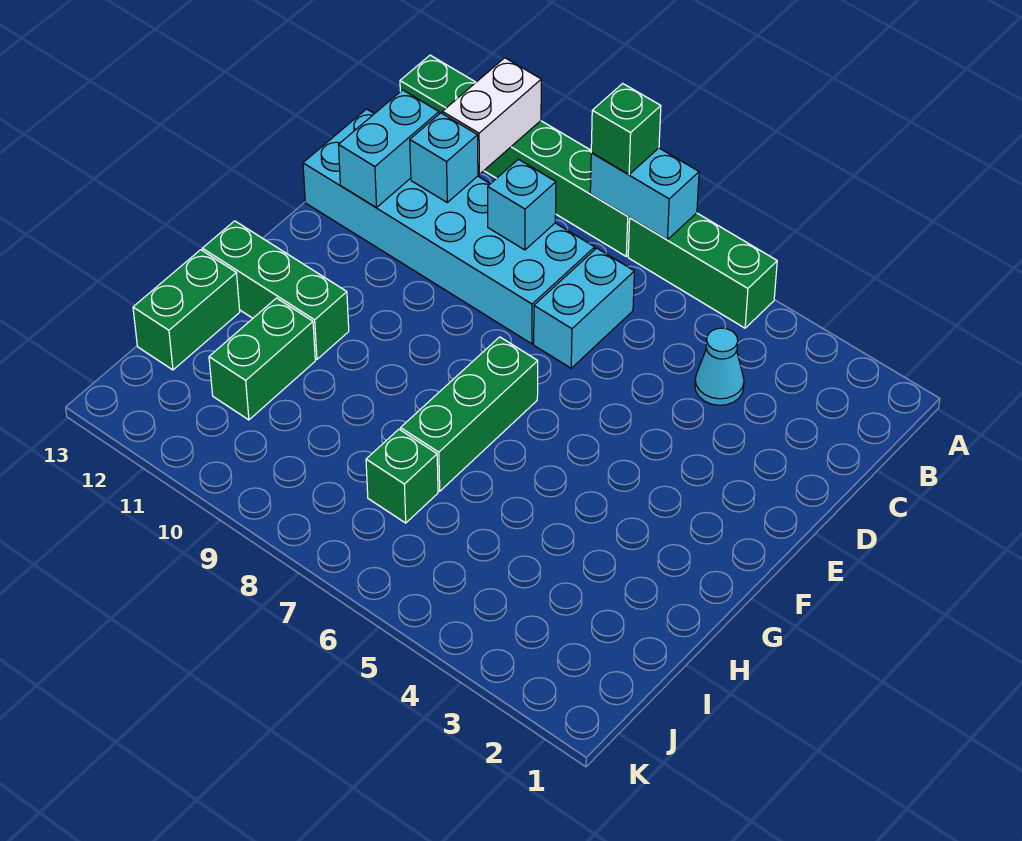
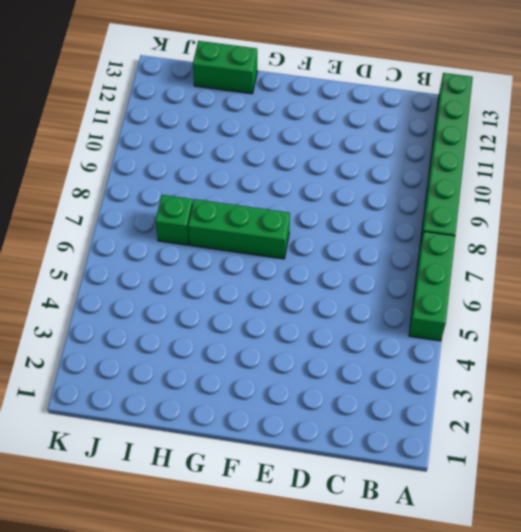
none -> cyan cone C4 level 1
none -> cyan brick C7:D7 level 1
none -> cyan brick C8:D13 level 1

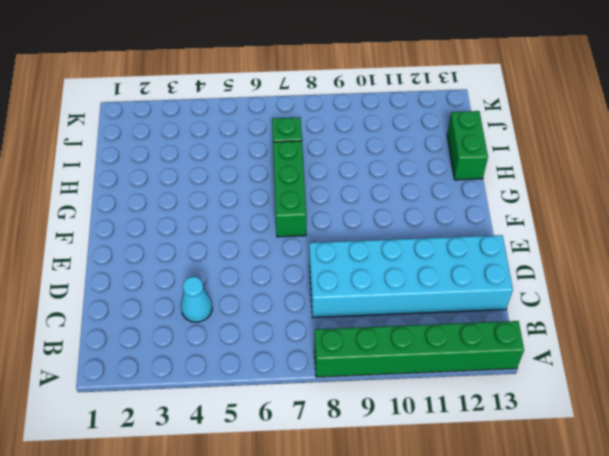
none -> green brick A5:A7 level 1
none -> cyan brick C7:D7 level 1
none -> green brick G11:G13 level 1

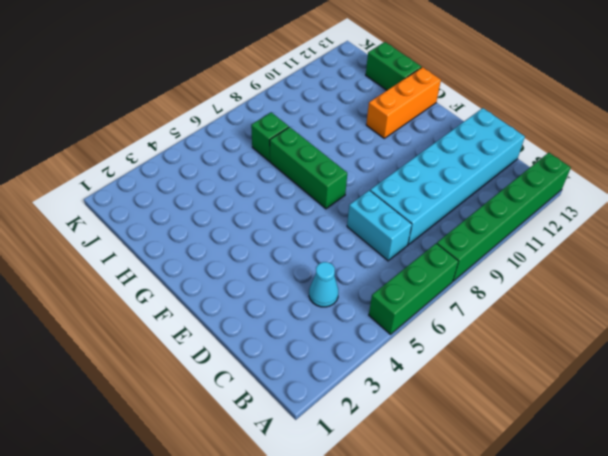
orange brick G11:G13 level 1 -> green brick G11:G13 level 1
none -> green brick H11:I11 level 1
none -> cyan brick A7:A8 level 2
none -> white brick A11:B11 level 2

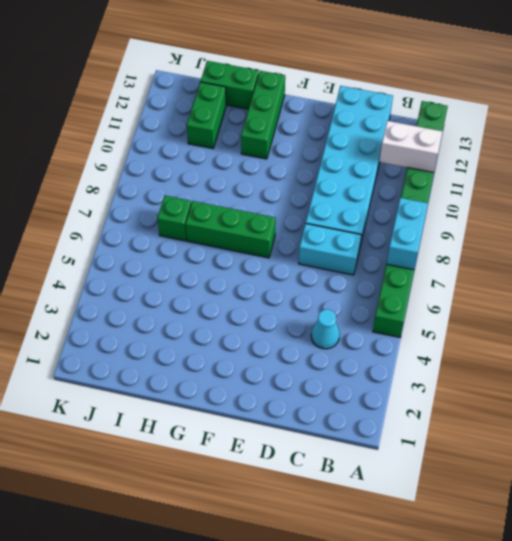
green brick I11:I12 level 1 -> green brick H11:I11 level 1
none -> cyan brick C9 level 2
none -> cyan brick C11 level 2
none -> cyan brick C12:D12 level 2

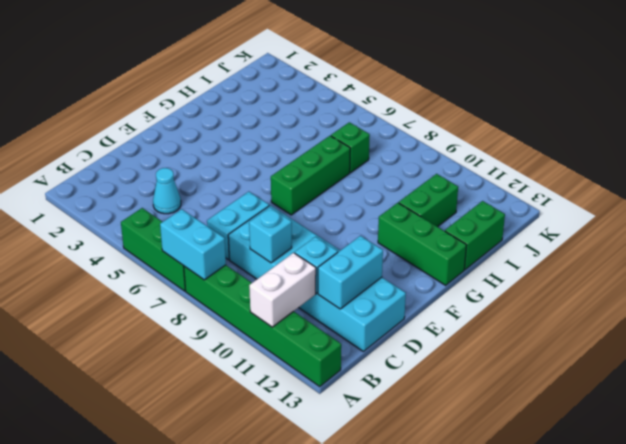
none -> green brick A8 level 3

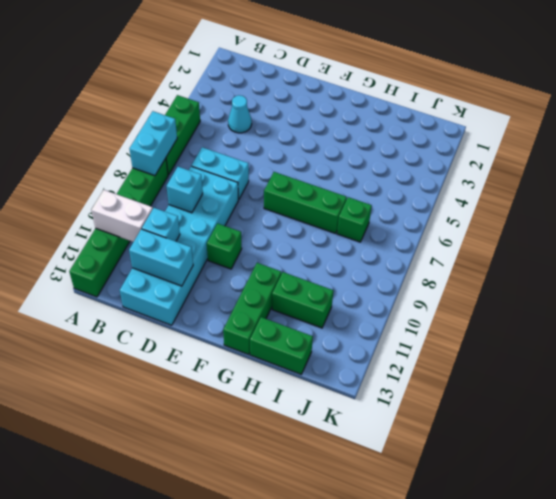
green brick E10 level 1 -> green brick A8 level 3

